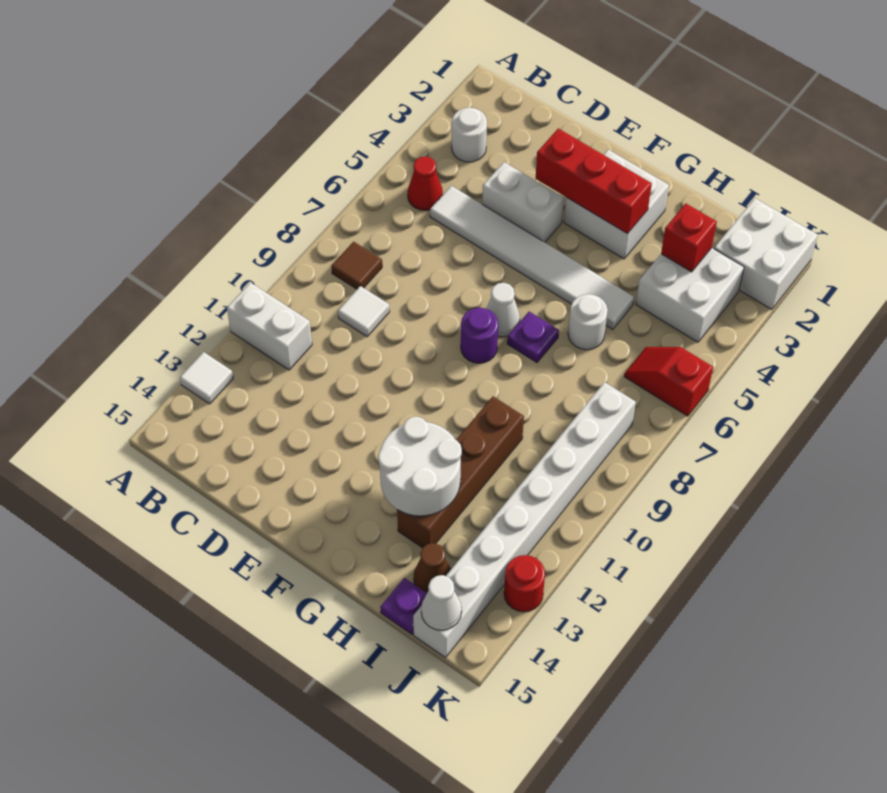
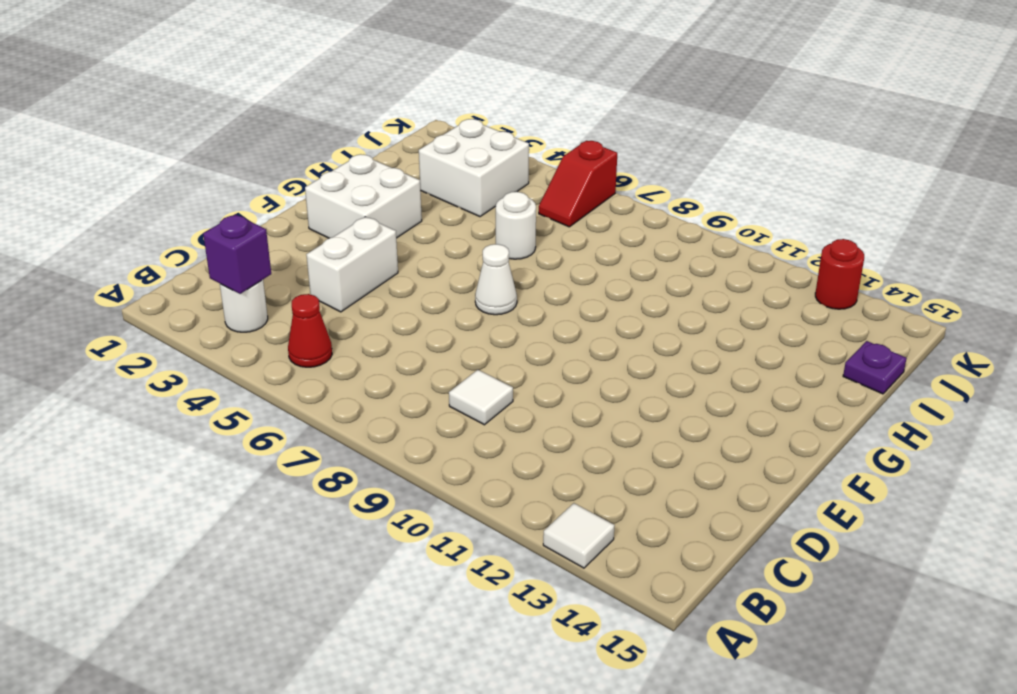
purple brick B3 level 2 -> none
none -> white brick A11:B11 level 1
none -> brown tile B8 level 1
none -> white tile C5:H5 level 1

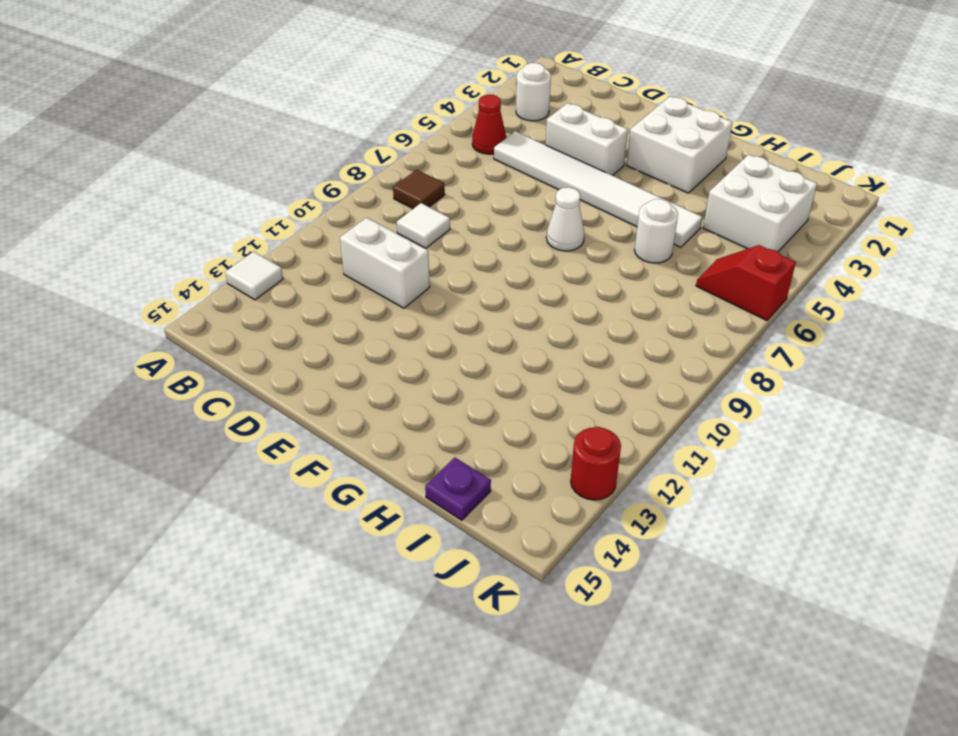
white brick C11:D11 level 1 -> white brick A11:B11 level 1
none -> purple round brick F8 level 1
none -> purple plate G7 level 1
none -> brown brick H10:H13 level 1

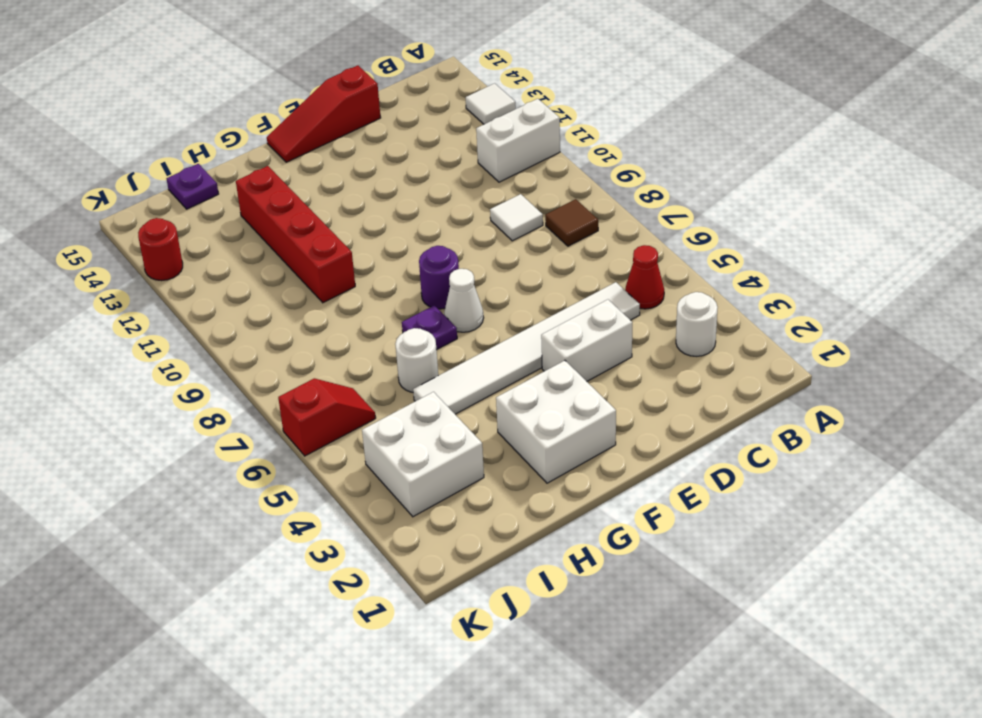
red slope D15:F15 level 1 top D -> none
red brick H10:H13 level 1 -> brown brick H10:H13 level 1
none -> brown cone I14 level 1
none -> white brick J1:K2 level 1
none -> white brick J8:J15 level 1

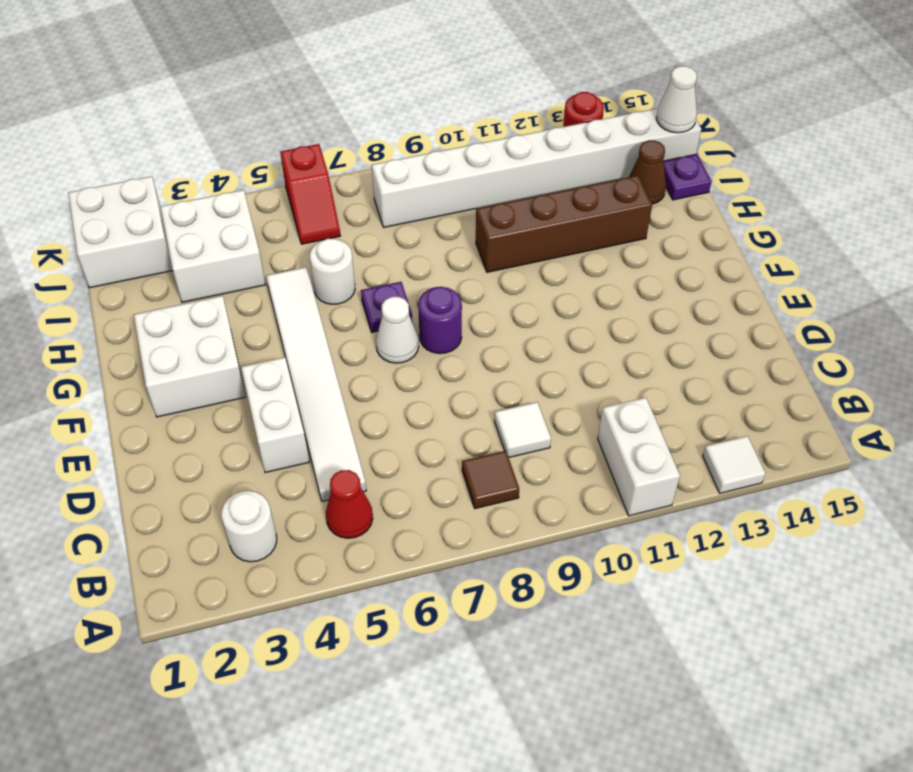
none -> red brick E3:G3 level 2
none -> white round brick G12:H13 level 2
none -> red brick I3 level 2

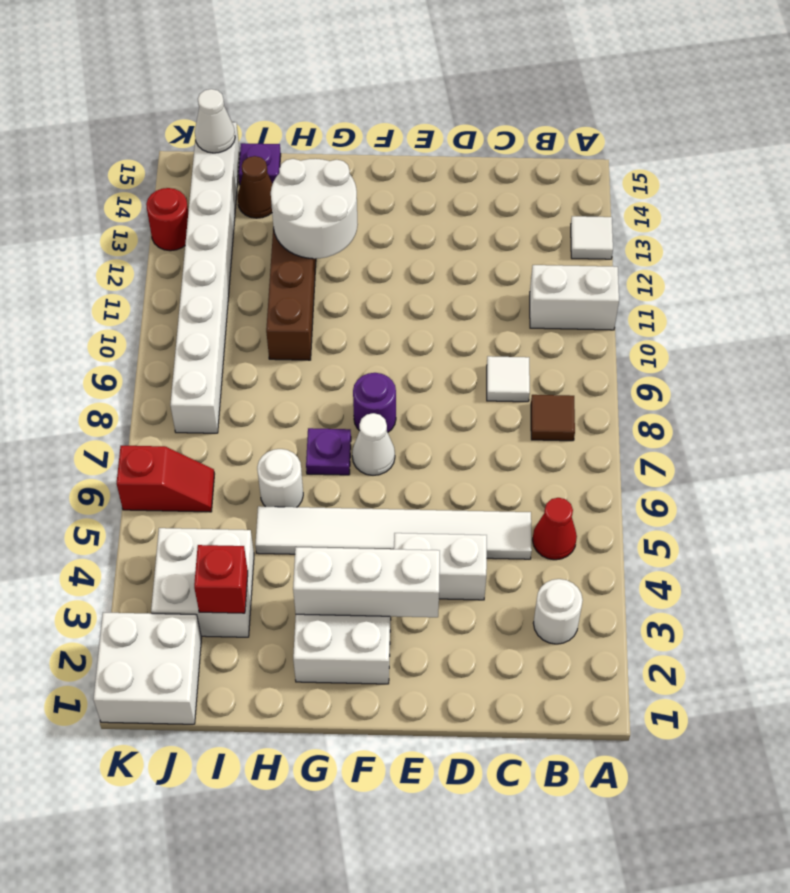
white brick E3:G3 level 2 -> red brick E3:G3 level 2

